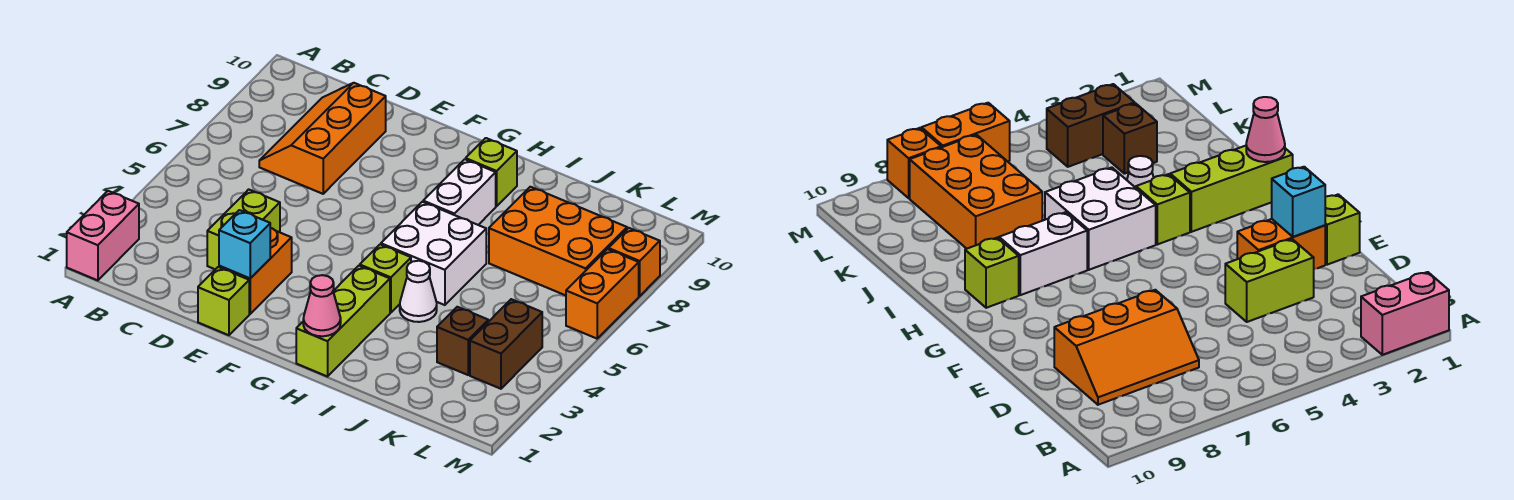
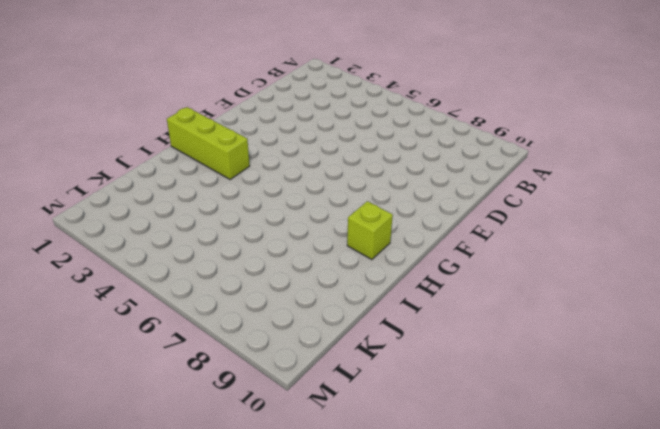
none -> pink brick A1:A2 level 1
none -> orange slope C7:D9 level 1 top D
none -> lime brick D3:D4 level 1

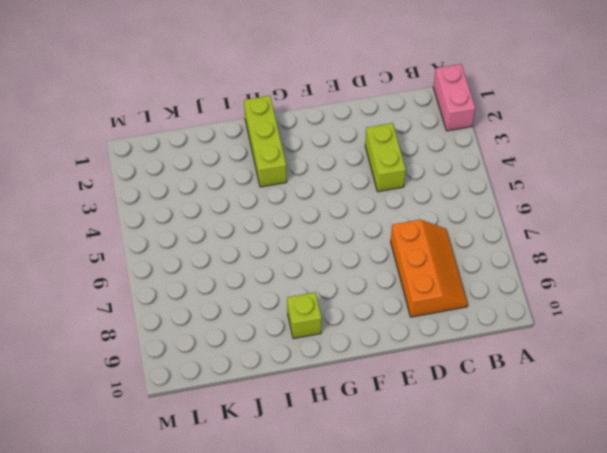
none -> lime brick E1 level 1
none -> orange brick E2:E3 level 1
none -> lime brick H4 level 1

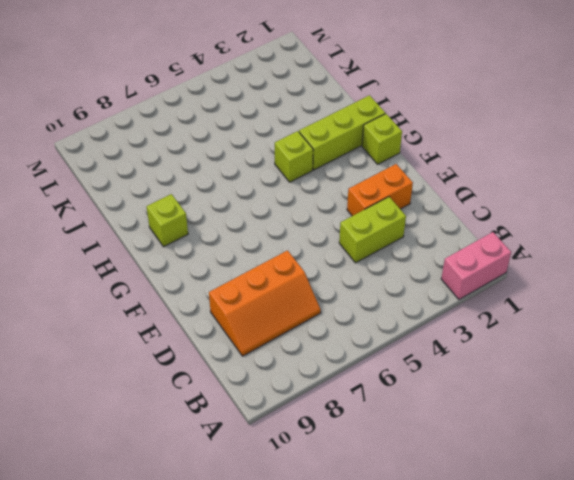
lime brick G1 level 1 -> lime brick E1 level 1
none -> white brick H5:I6 level 1
none -> white brick H7:H8 level 1
none -> white cone I4 level 1

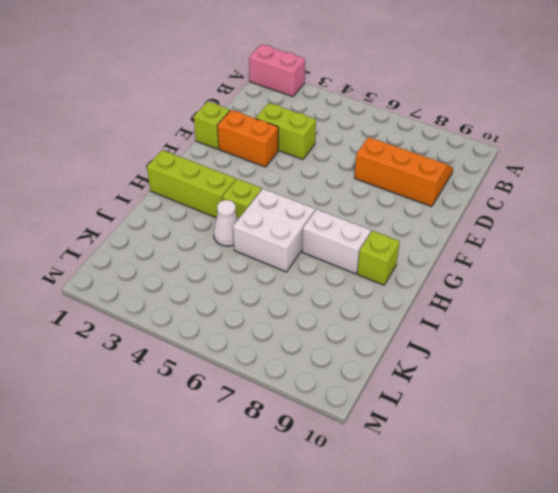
none -> orange brick J7:L8 level 1
none -> brown brick K3 level 1
none -> brown brick L3:L4 level 1

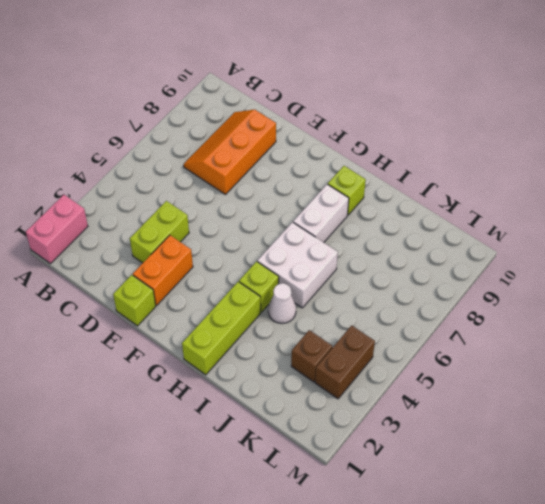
none -> orange brick J7:L8 level 1
none -> orange brick M6:M7 level 1
none -> orange brick M8 level 1

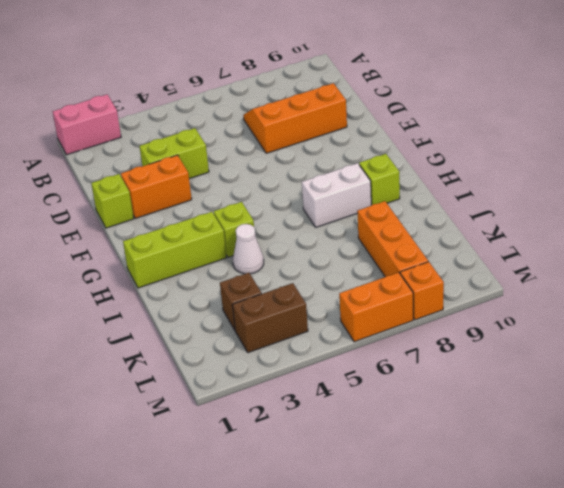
orange brick J8:L8 level 1 -> orange brick J7:L8 level 1
none -> white brick H5:I6 level 1
none -> cyan brick E2 level 2
none -> pink cone H1 level 2

